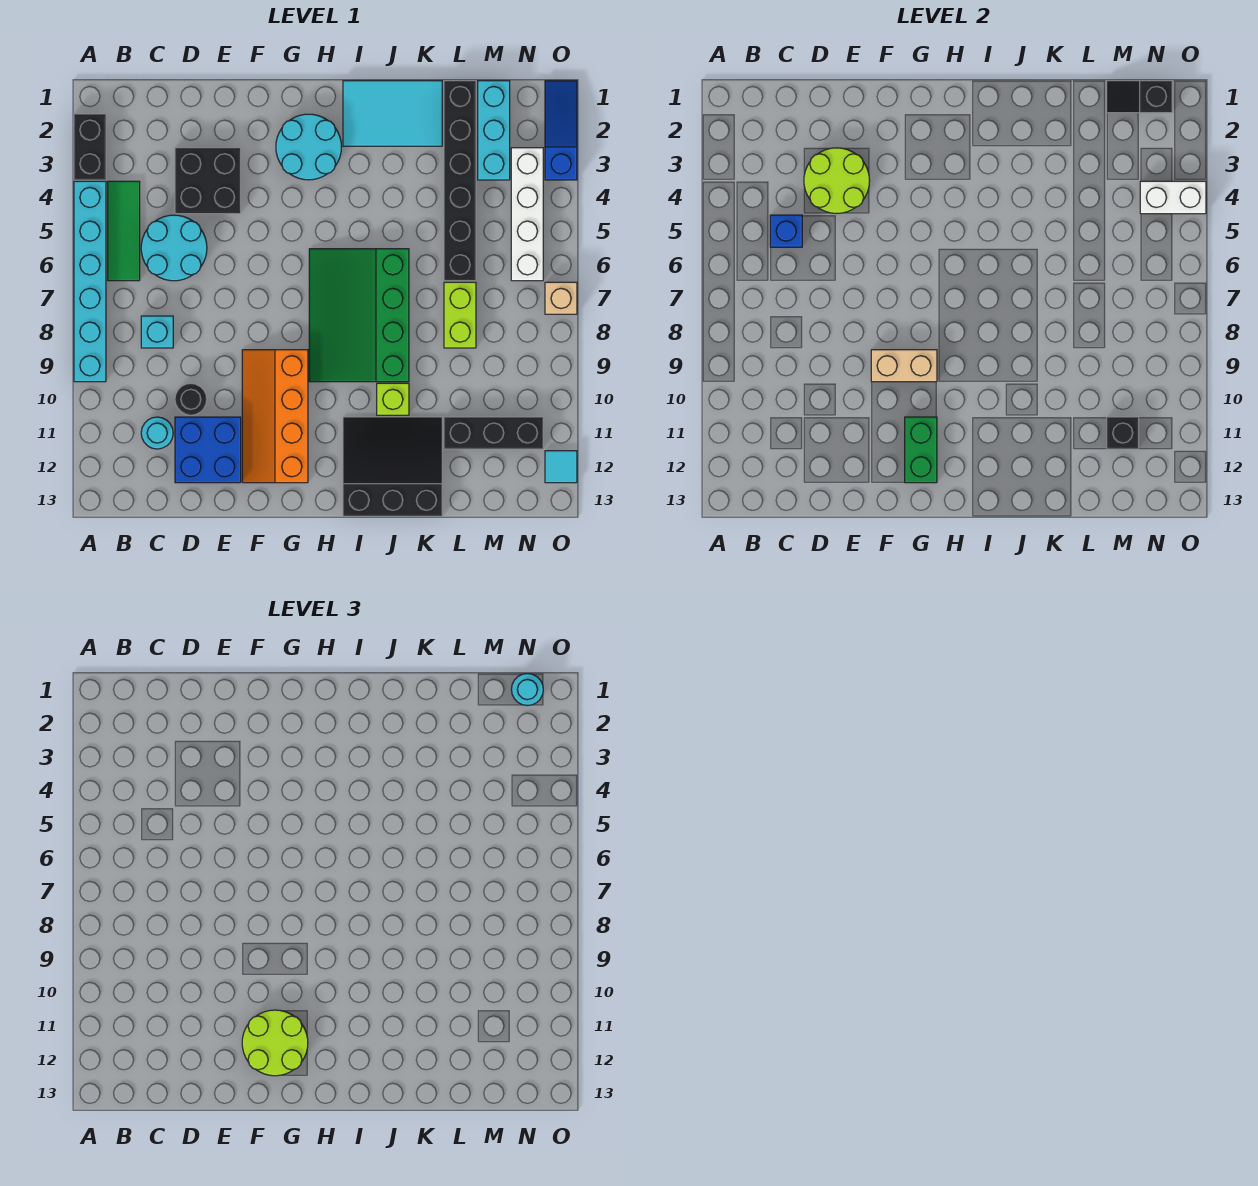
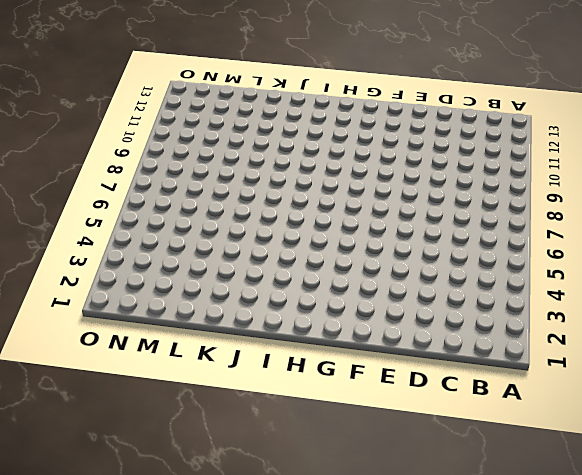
none -> black brick A2:A3 level 1
none -> cyan brick A4:A9 level 1
none -> green tile B4:B6 level 1
none -> cyan round brick C5:D6 level 1

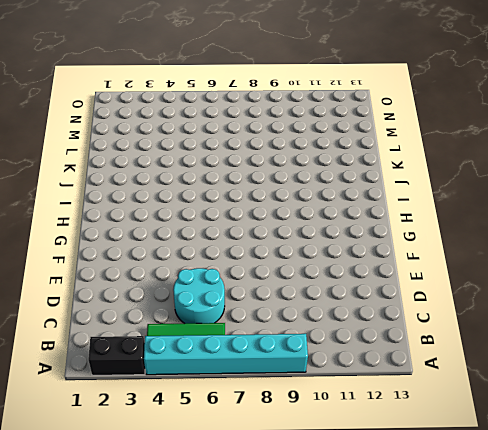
none -> cyan brick C8 level 1
none -> cyan round brick C11 level 1
none -> black brick D3:E4 level 1
none -> black round brick D10 level 1

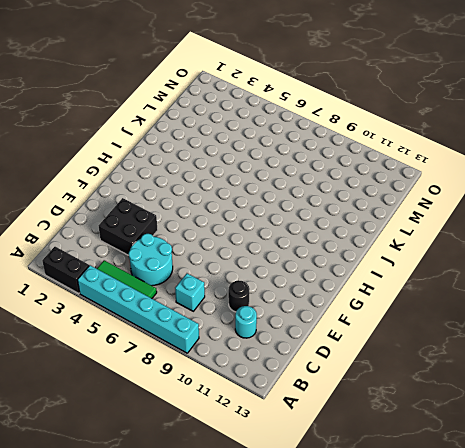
none -> blue brick D11:E12 level 1
none -> orange slope F9:G12 level 1 top G
none -> cyan round brick G2:H3 level 1
none -> green slope H6:J9 level 1 top J

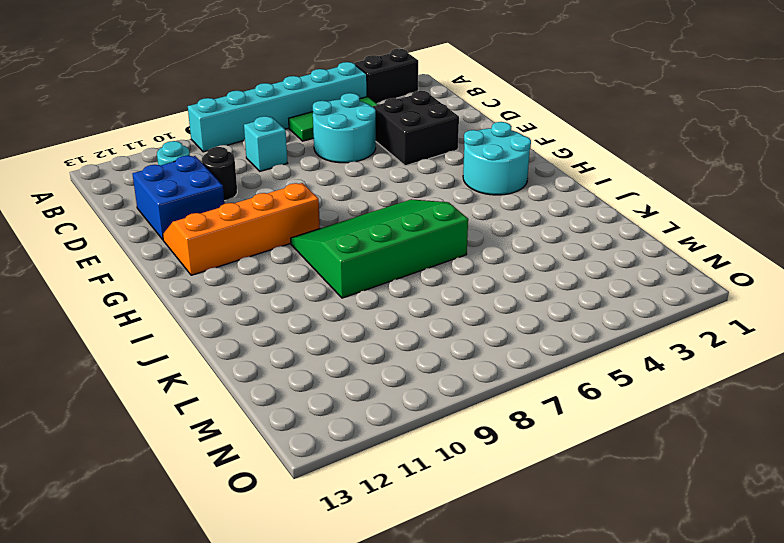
none -> cyan tile I1:K2 level 1
none -> black slope I11:K13 level 1 top 13
none -> lime brick J10 level 1
none -> black brick L1:L6 level 1

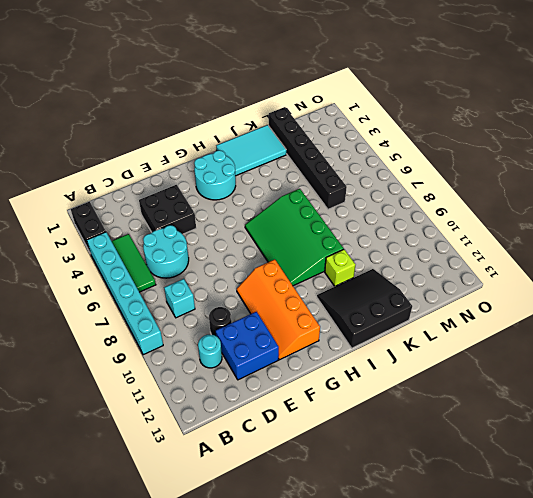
none -> lime brick L7:L8 level 1
none -> black brick L11:N11 level 1
none -> cyan brick M1:M3 level 1
none -> white brick N3:N6 level 1

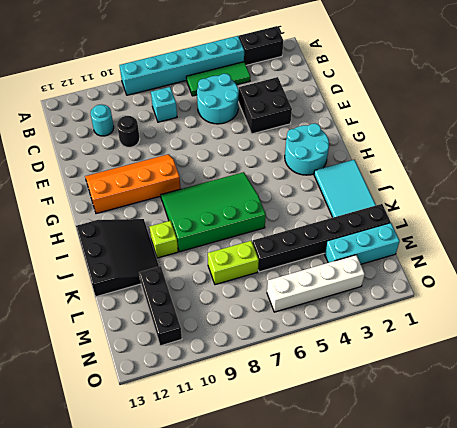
none -> blue brick D11:E12 level 1
none -> blue slope O1:O3 level 1 top 3
none -> tan brick O7 level 1
none -> cyan tile O12 level 1

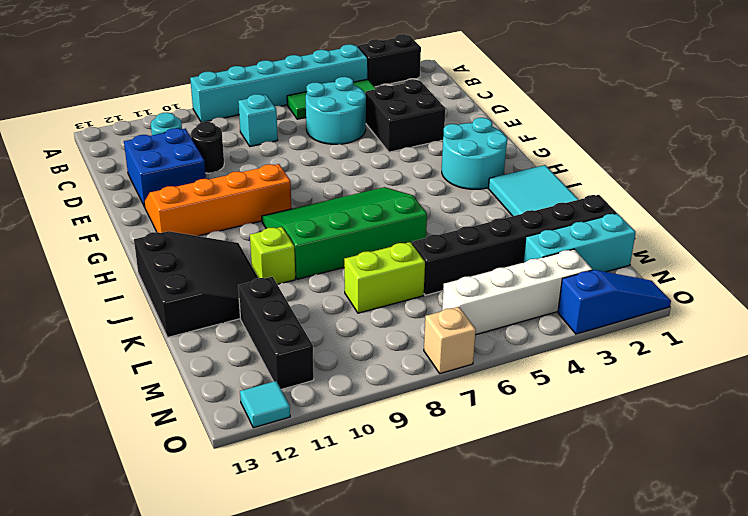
none -> blue brick C5 level 2
none -> lime round brick D3:E4 level 2
none -> tan brick F9:G9 level 2
none -> green brick G11:G12 level 2

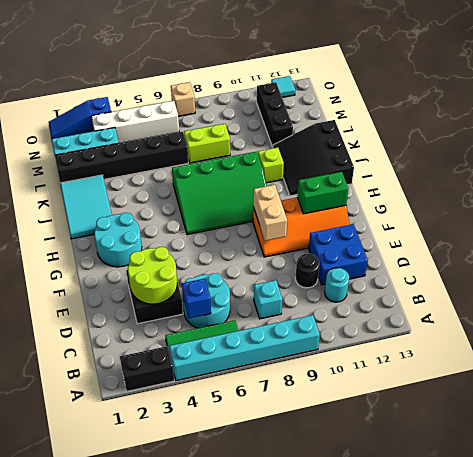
none -> black slope M1:N1 level 2 top N
none -> black brick M11 level 2
none -> white brick N4:O4 level 2
none -> lime round brick F11:G12 level 3

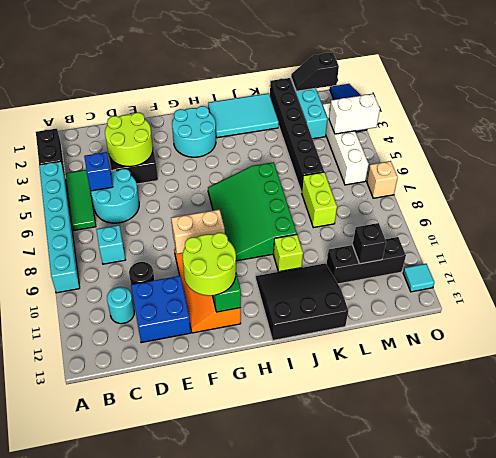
none -> cyan round brick N1 level 3

